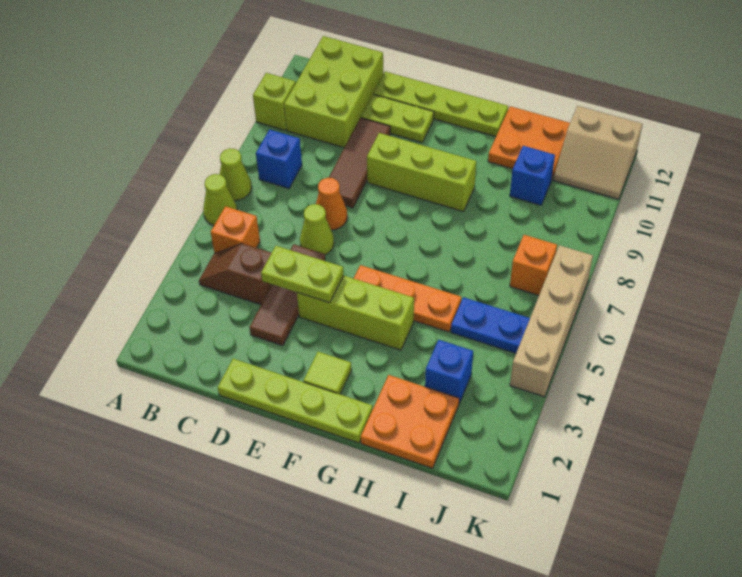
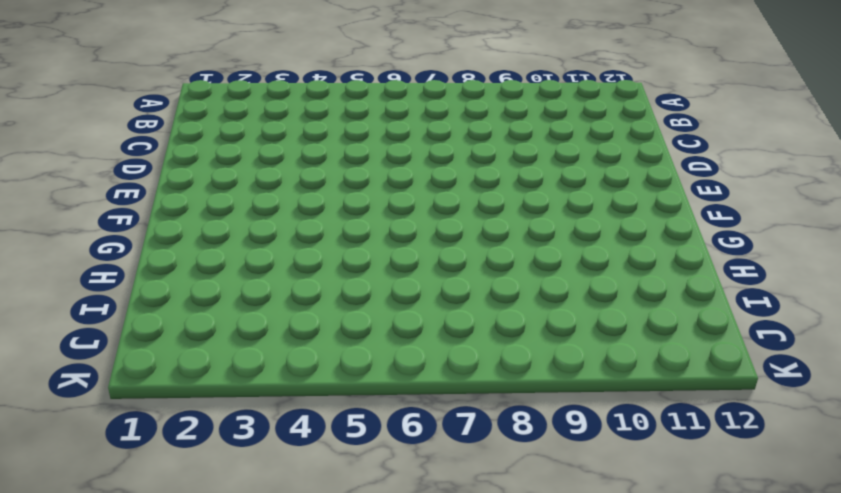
none -> lime cone A6 level 1
none -> lime cone A7 level 1
none -> lime brick A10 level 1

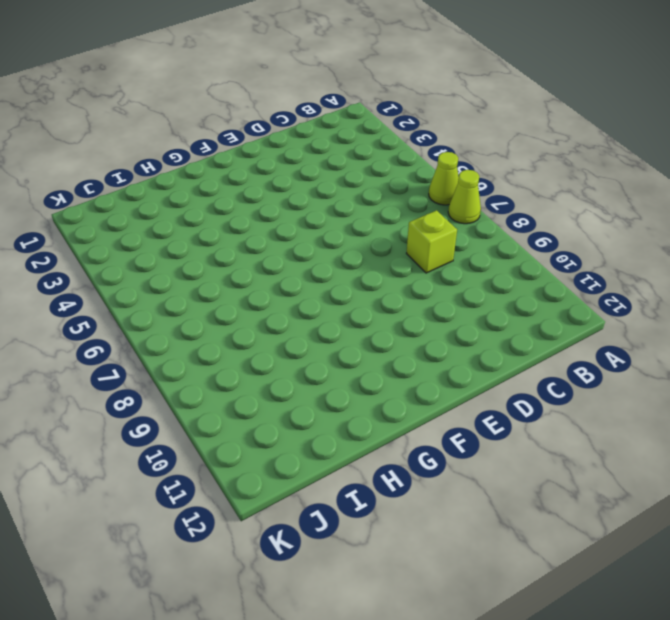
lime brick C8 level 1 -> lime brick A10 level 1
none -> brown slope B4:C4 level 1 top C
none -> orange brick B5 level 1
none -> blue brick B8 level 1

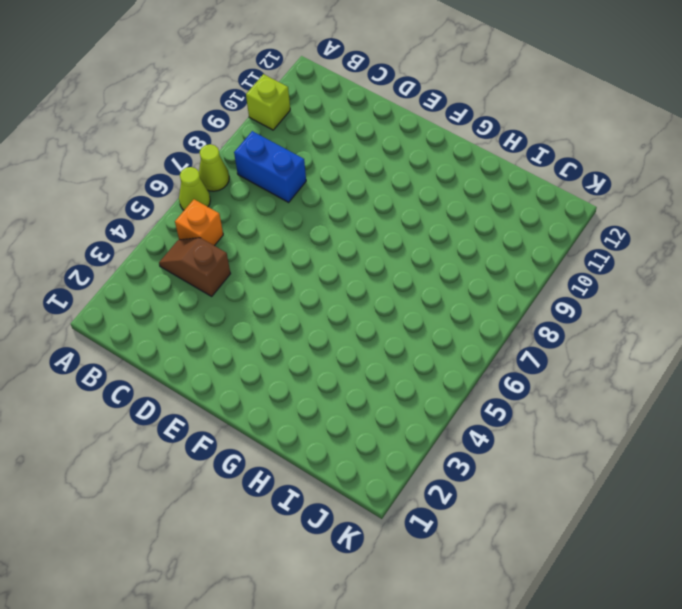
blue brick B8:C8 level 1 -> blue brick B8 level 1
none -> lime brick B10:C12 level 1
none -> lime plate D1:G1 level 1
none -> brown tile D3:D5 level 1

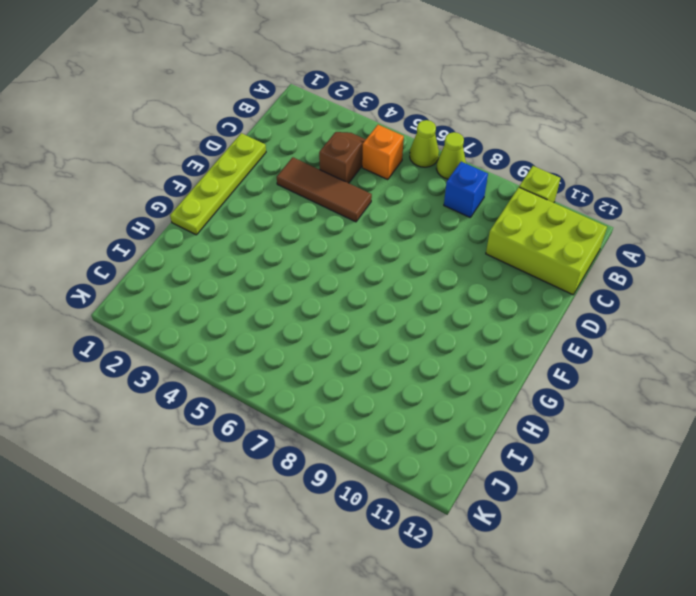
none -> lime cone D6 level 1
none -> orange cone D7 level 1
none -> brown tile D8:D10 level 1

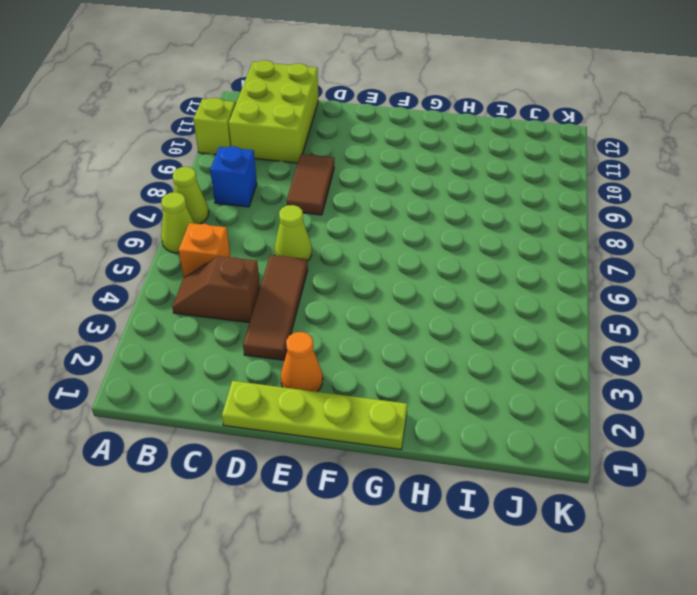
brown tile D8:D9 level 1 -> brown tile D8:D10 level 1
orange cone E2 level 1 -> orange cone D7 level 1
none -> lime plate D11:E11 level 1
none -> lime plate D12:G12 level 1
none -> lime brick E4:G4 level 1

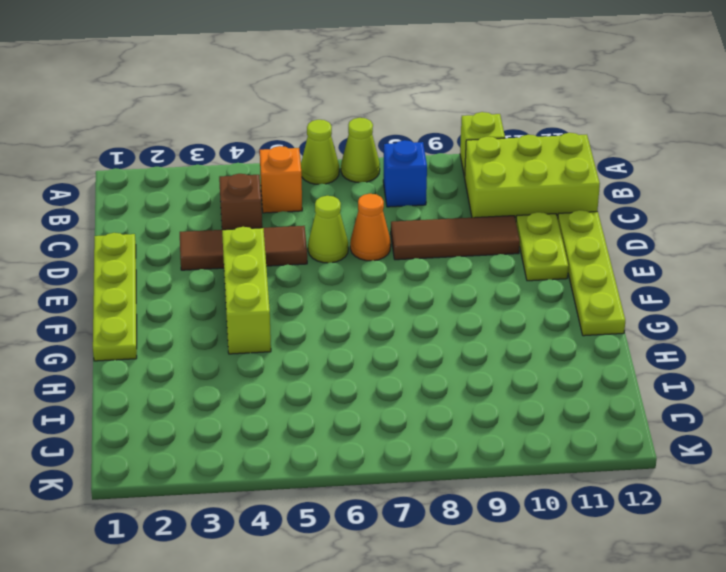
none -> lime brick E9:G9 level 1
none -> lime tile F2 level 1
none -> orange plate F5:H5 level 1

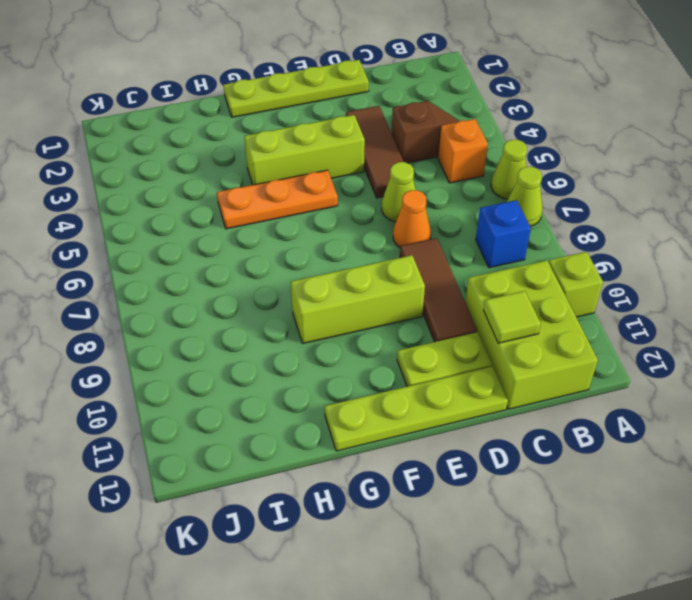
lime tile C11 level 2 -> lime tile F2 level 1
none -> orange plate H1:I2 level 1
none -> orange plate H11:I12 level 1
none -> blue brick I3 level 1

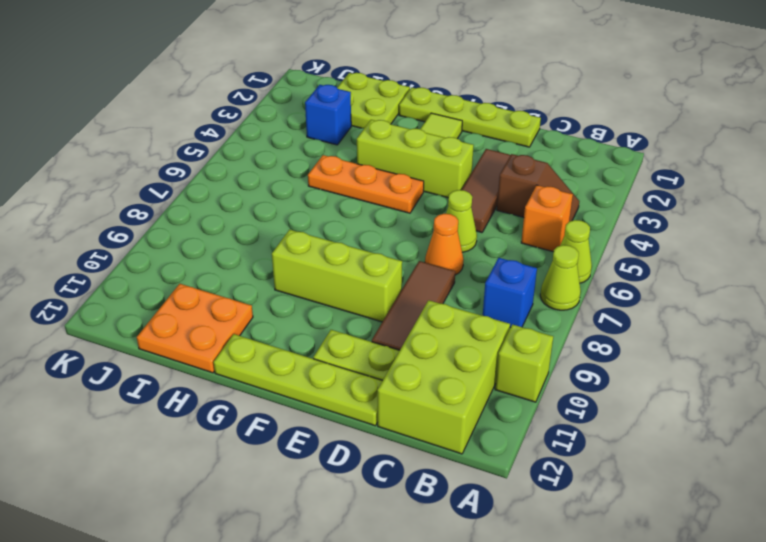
lime plate H1:I2 level 1 -> orange plate H1:I2 level 1
none -> blue plate I5:J5 level 1
none -> blue brick I10 level 1
none -> orange brick J7 level 1

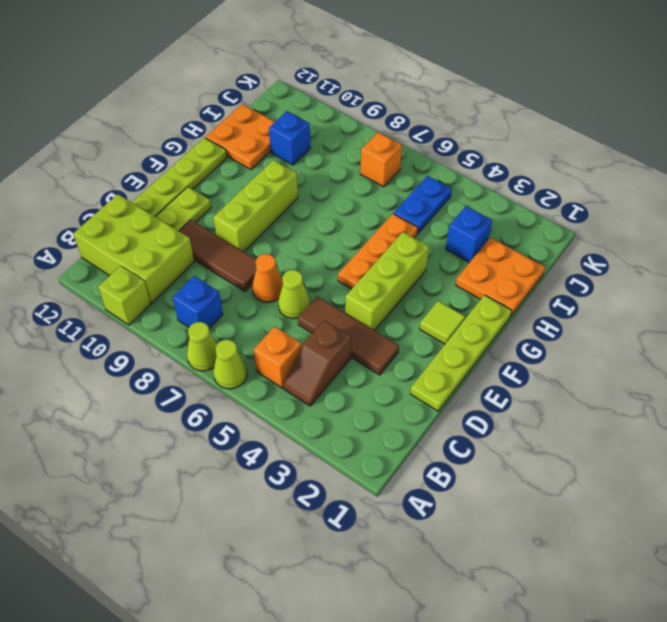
none -> tan slope J11:K12 level 1 top 12
none -> tan brick K4:K7 level 1
none -> lime plate D4:E4 level 2

